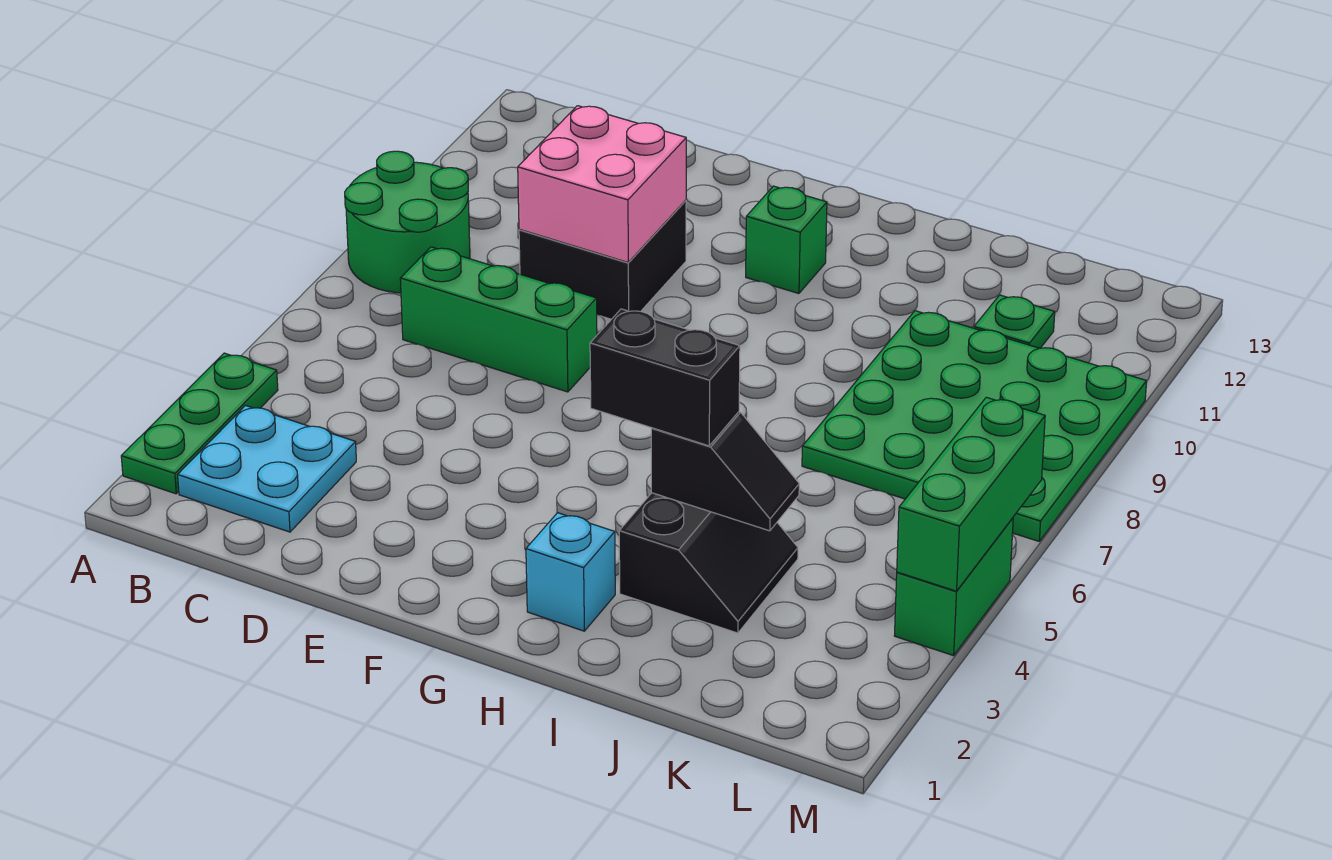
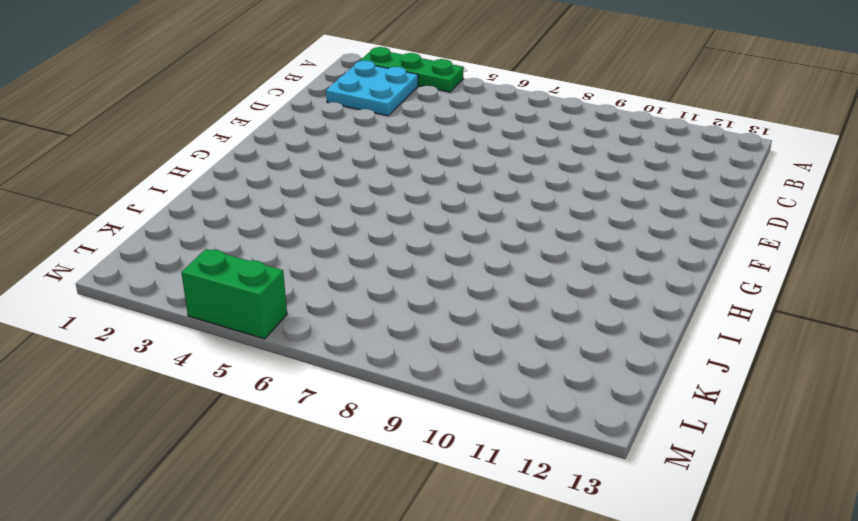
none -> green round brick A8:B9 level 1
none -> green brick C7:E7 level 1
none -> black brick D9:E10 level 1

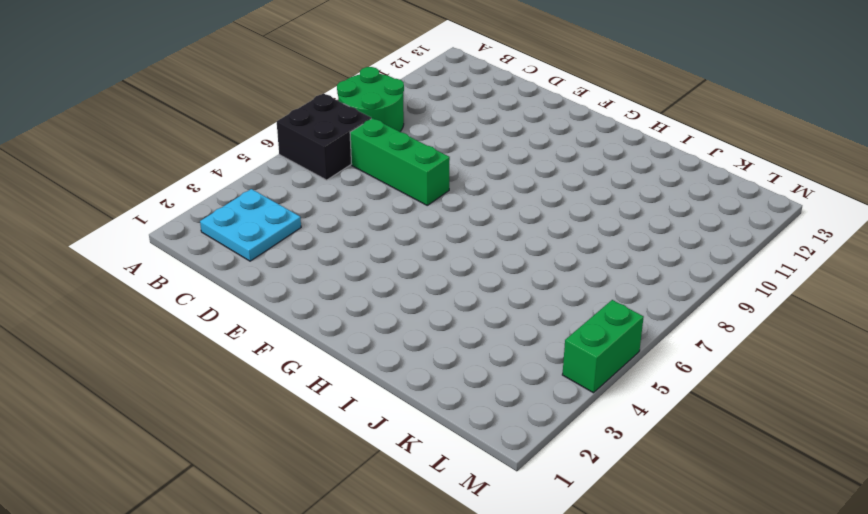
black brick A6:B7 level 1 -> black brick D9:E10 level 1
none -> green plate A2:A4 level 1
none -> green brick G11 level 1
none -> cyan brick H2 level 1

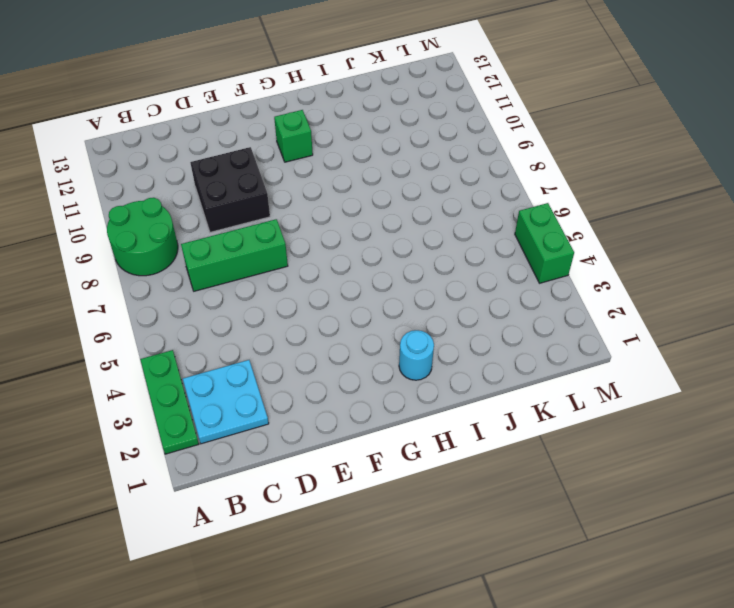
cyan round brick H2 level 1 -> cyan brick H2 level 1
none -> black slope I3:J4 level 1 top I
none -> green plate J7:M10 level 1
none -> green plate K11 level 1

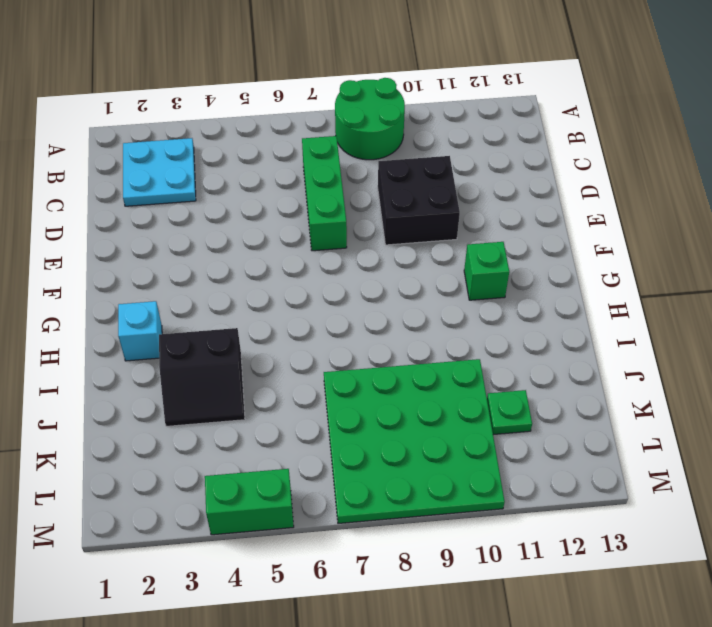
none -> green plate A2:A4 level 1
none -> pink brick D9:E10 level 2
none -> black slope I4:J4 level 2 top I

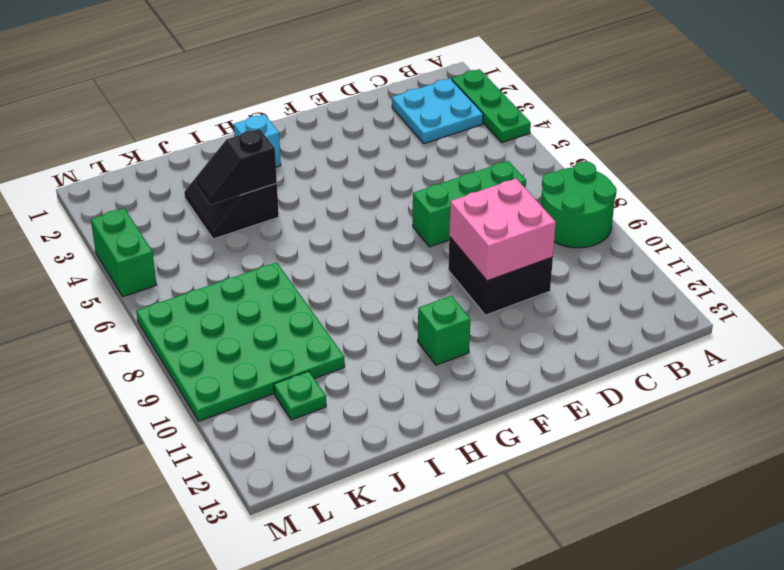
none -> green brick M4:M6 level 2
none -> black brick H4:I4 level 3

